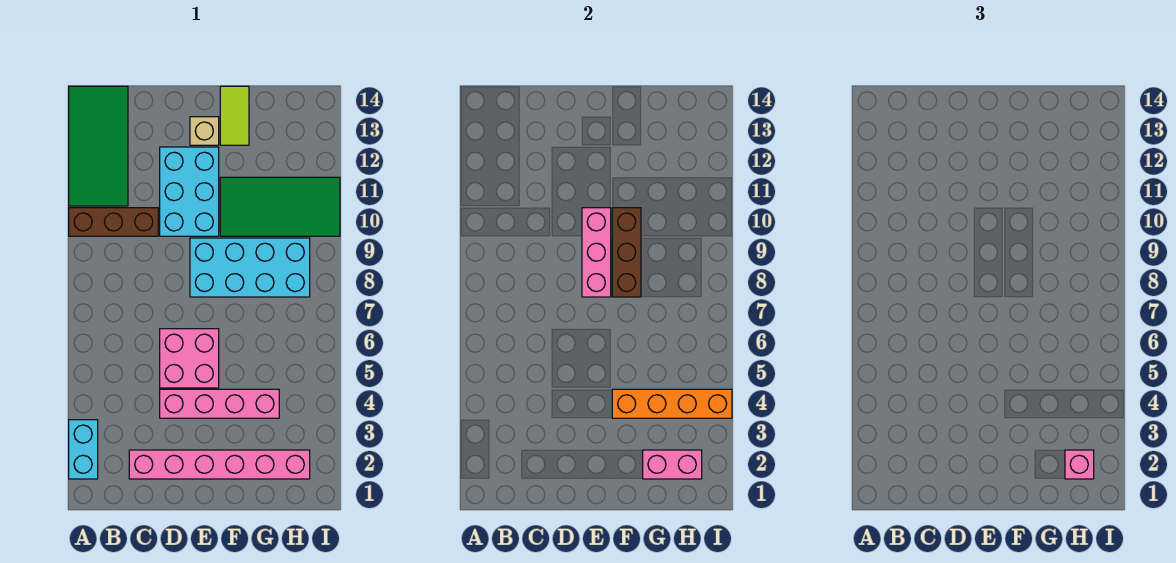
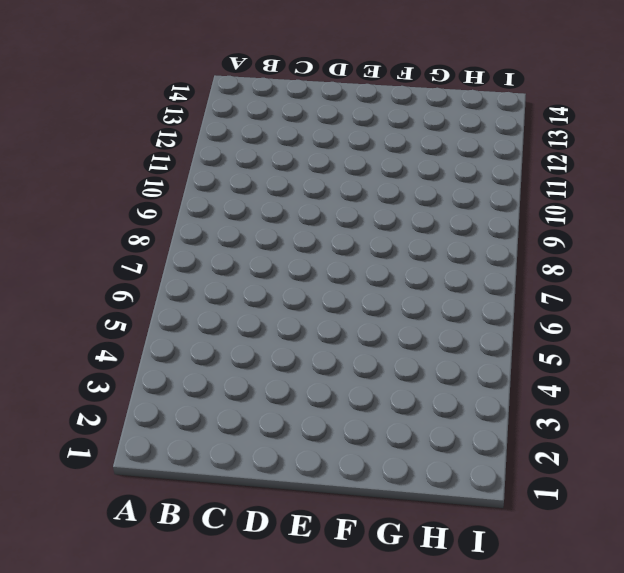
none -> cyan brick A2:A3 level 1
none -> brown brick A10:C10 level 1
none -> green tile A11:B14 level 1

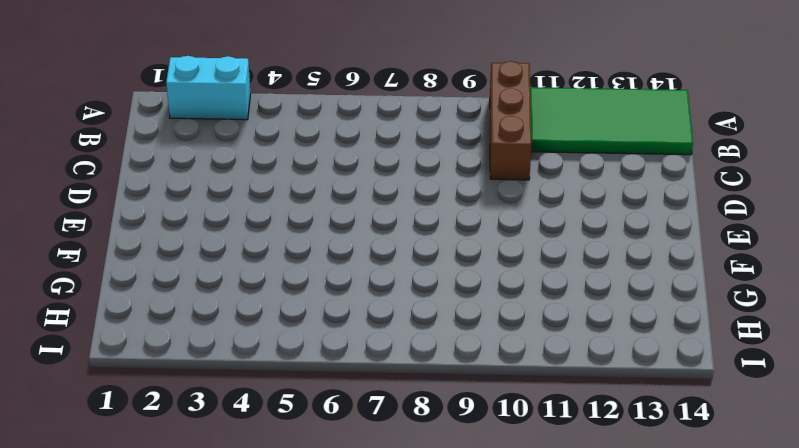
none -> pink brick C2:H2 level 1
none -> pink brick D4:G4 level 1
none -> pink brick D5:E6 level 1

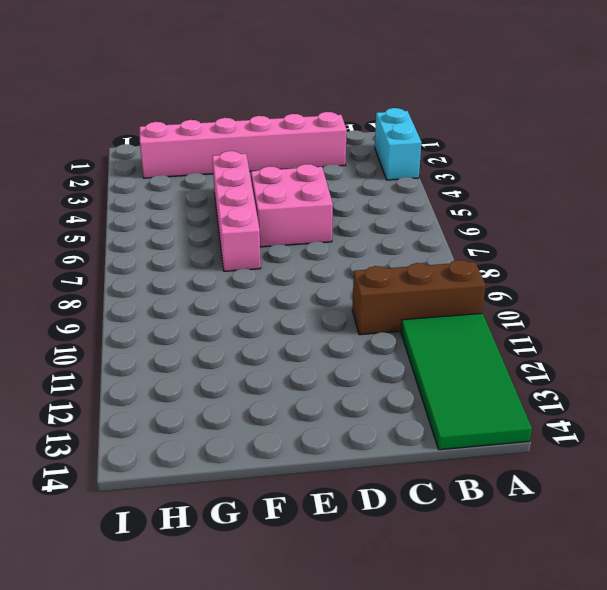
pink brick F4:F7 level 1 -> pink brick D4:G4 level 1
none -> cyan brick D10:E12 level 1
none -> cyan brick E8:H9 level 1
none -> tan brick E13 level 1

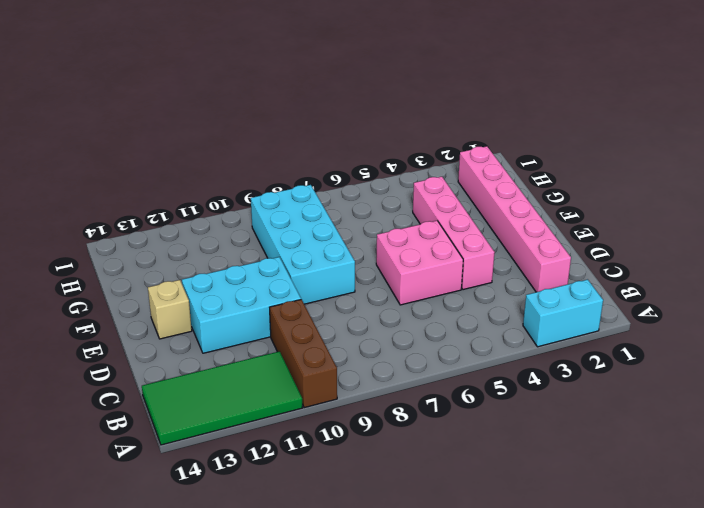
none -> green tile F10:I11 level 1
none -> lime tile F13:F14 level 1
none -> pink brick E8:E10 level 2

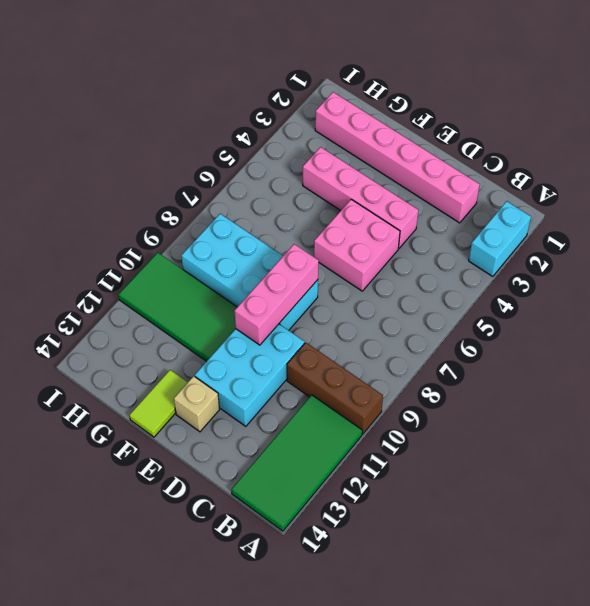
none -> orange brick F4:I4 level 2
none -> brown brick F8:F10 level 2
none -> pink brick G2:H2 level 2

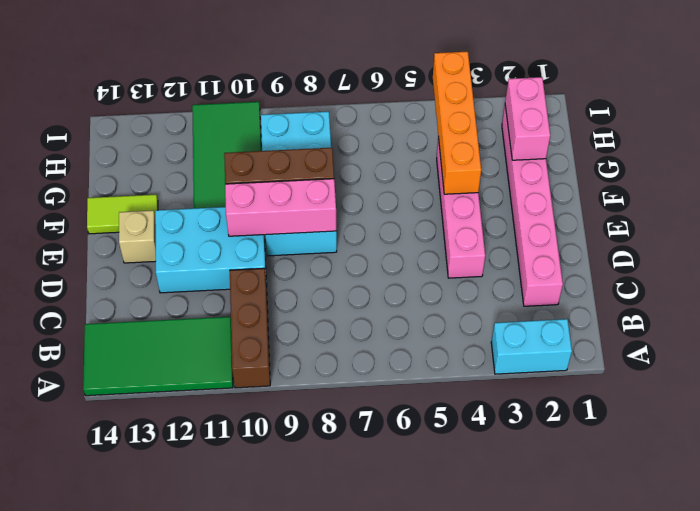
none -> pink brick D5:E6 level 1
none -> pink brick H2 level 3

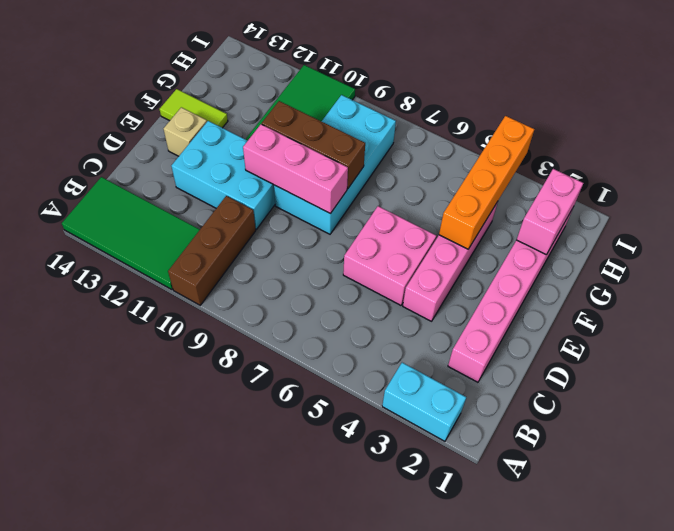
none -> pink brick H2 level 3

